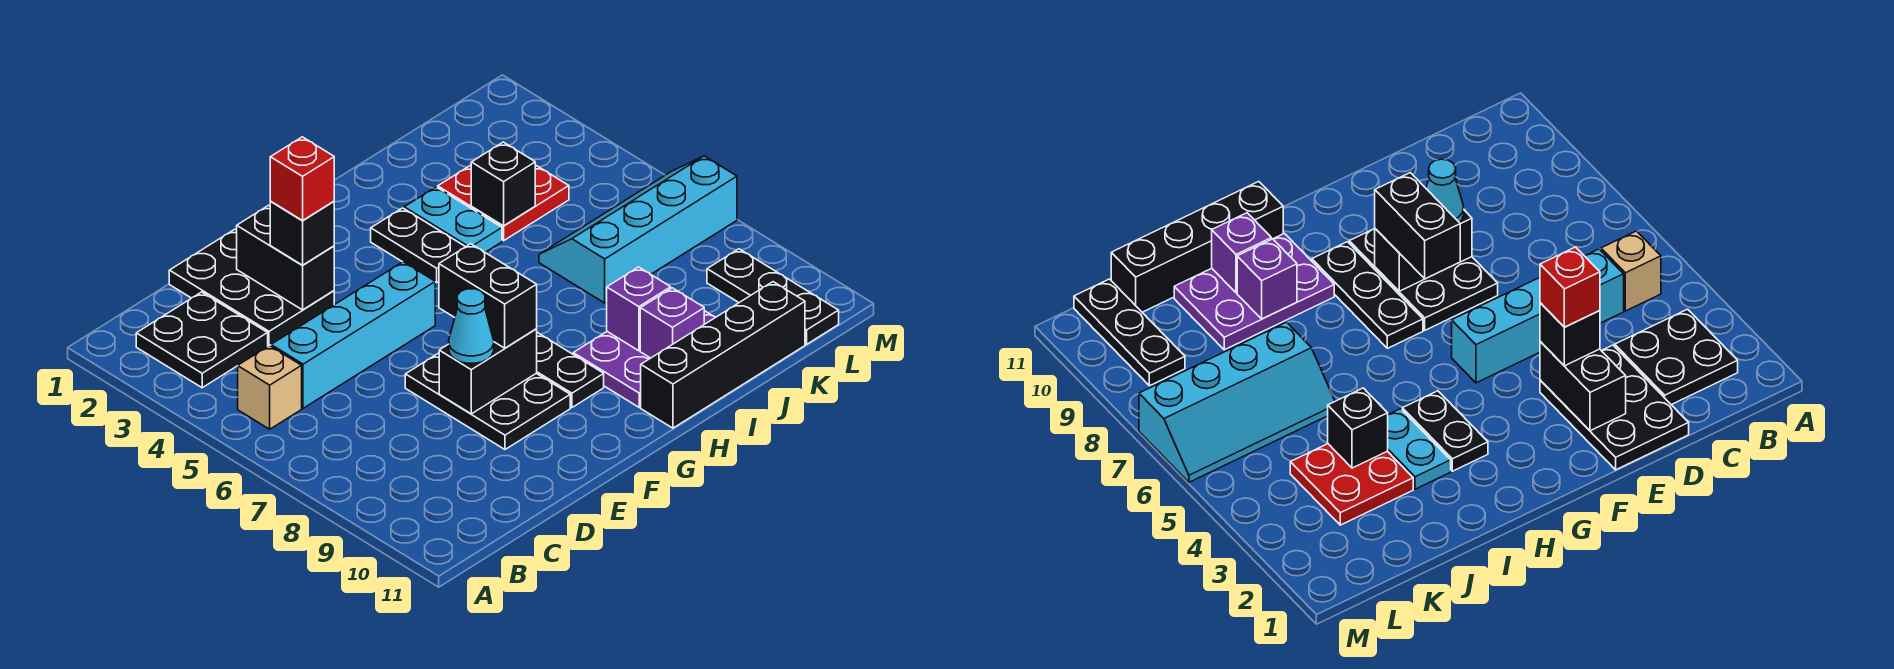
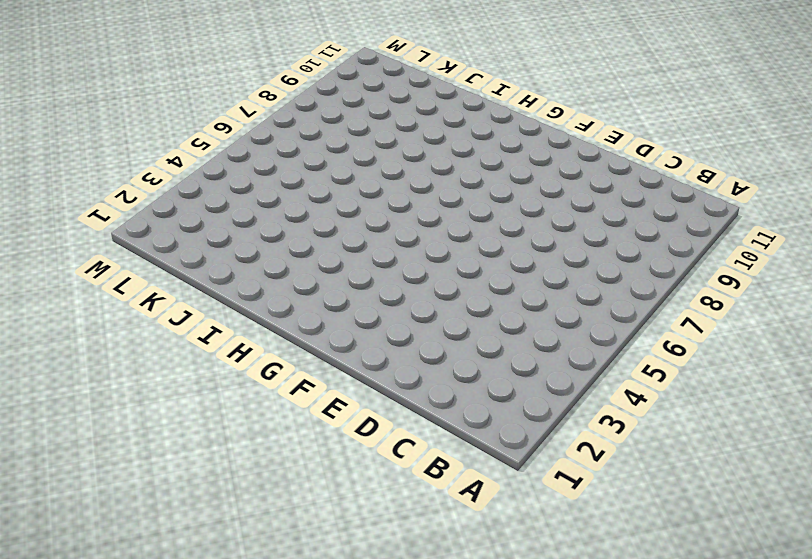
none -> black plate B2:C3 level 1
none -> tan brick B5 level 1
none -> cyan brick C5:F5 level 1

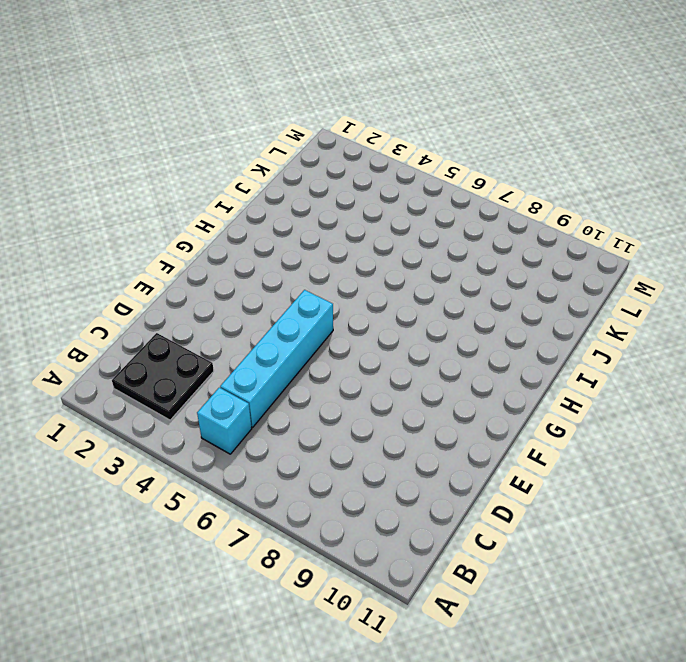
cyan brick B5 level 1 -> tan brick B5 level 1
none -> black plate D1:E3 level 1
none -> black plate E7:F9 level 1
none -> black plate G7:G9 level 1

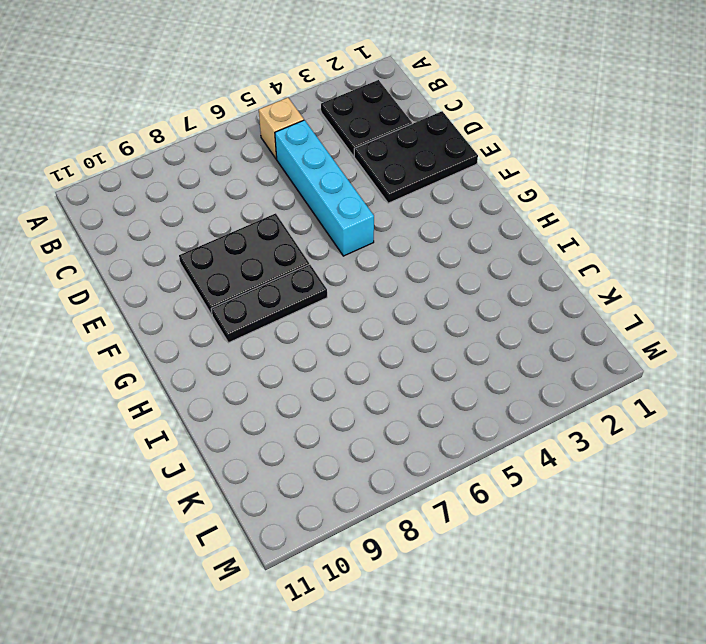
none -> black plate H3:H4 level 1
none -> purple plate H9:J10 level 1
none -> black brick H11:K11 level 1

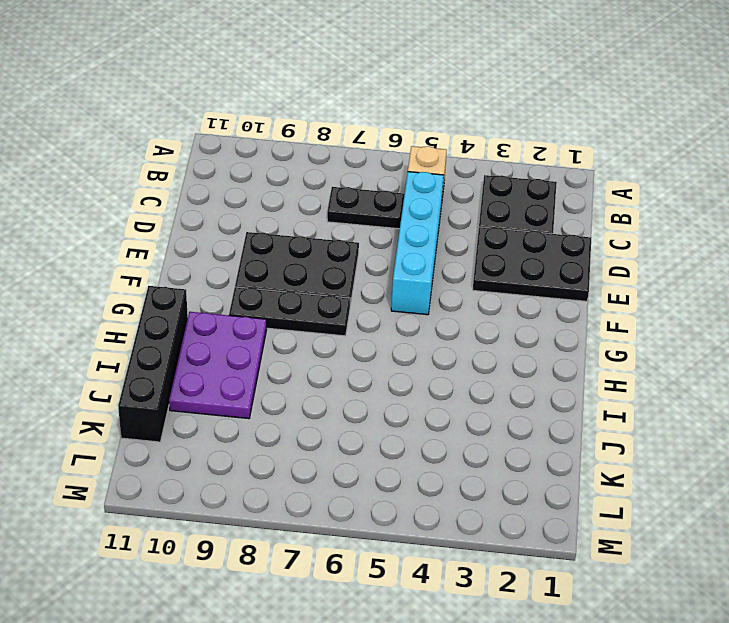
black plate C6:C7 level 1 -> black plate H3:H4 level 1
none -> cyan plate I3:I4 level 1
none -> red plate J3:K4 level 1
none -> cyan slope J6:M7 level 1 top 7

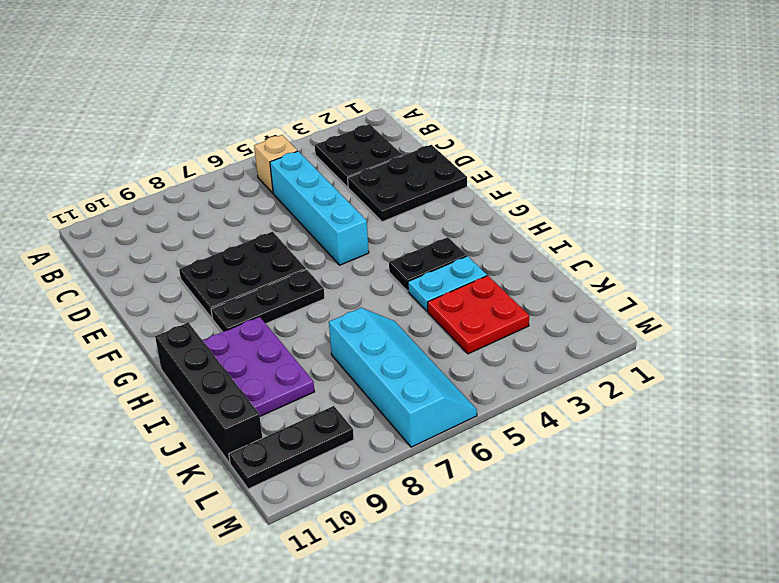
none -> black brick E2:E3 level 2
none -> black brick E8:F8 level 2
none -> purple brick I9 level 2

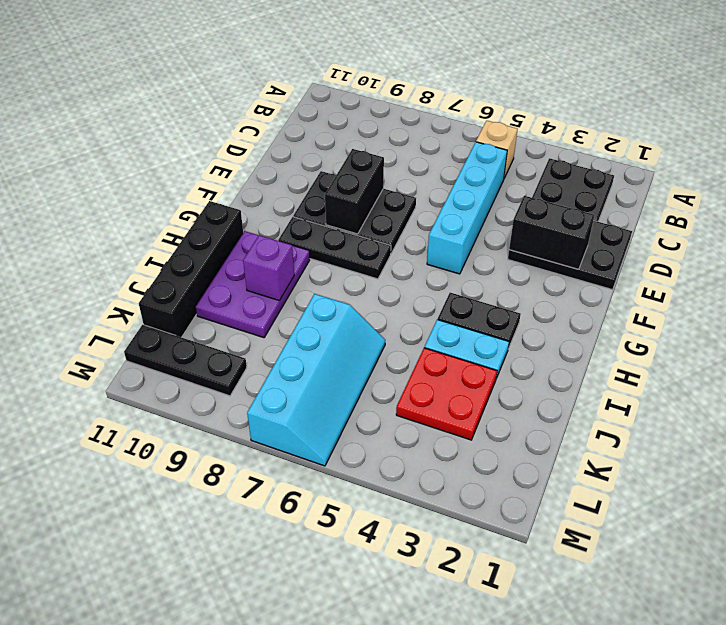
none -> purple brick I10 level 2
none -> black brick J4 level 2
none -> black brick E3 level 3

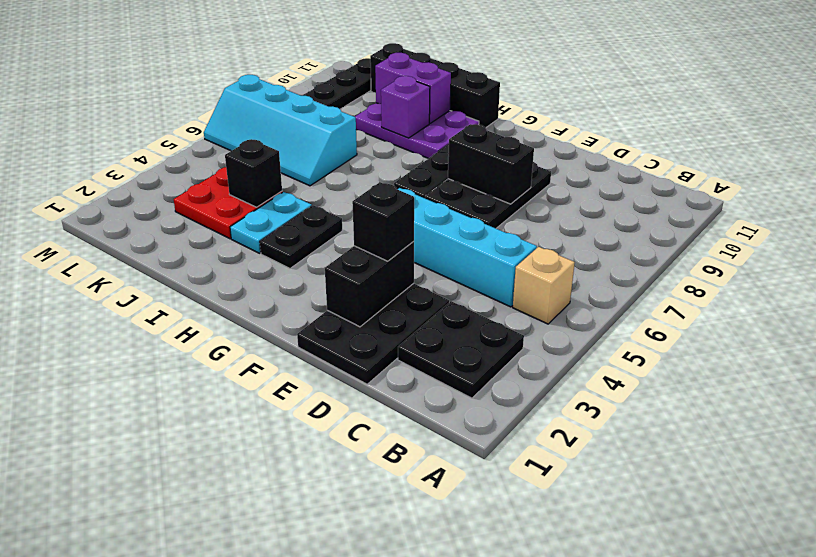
purple brick I10:J10 level 2 -> purple brick I10 level 2
none -> cyan cone E8 level 3
none -> black brick F7:F8 level 3
none -> red brick E3 level 4

